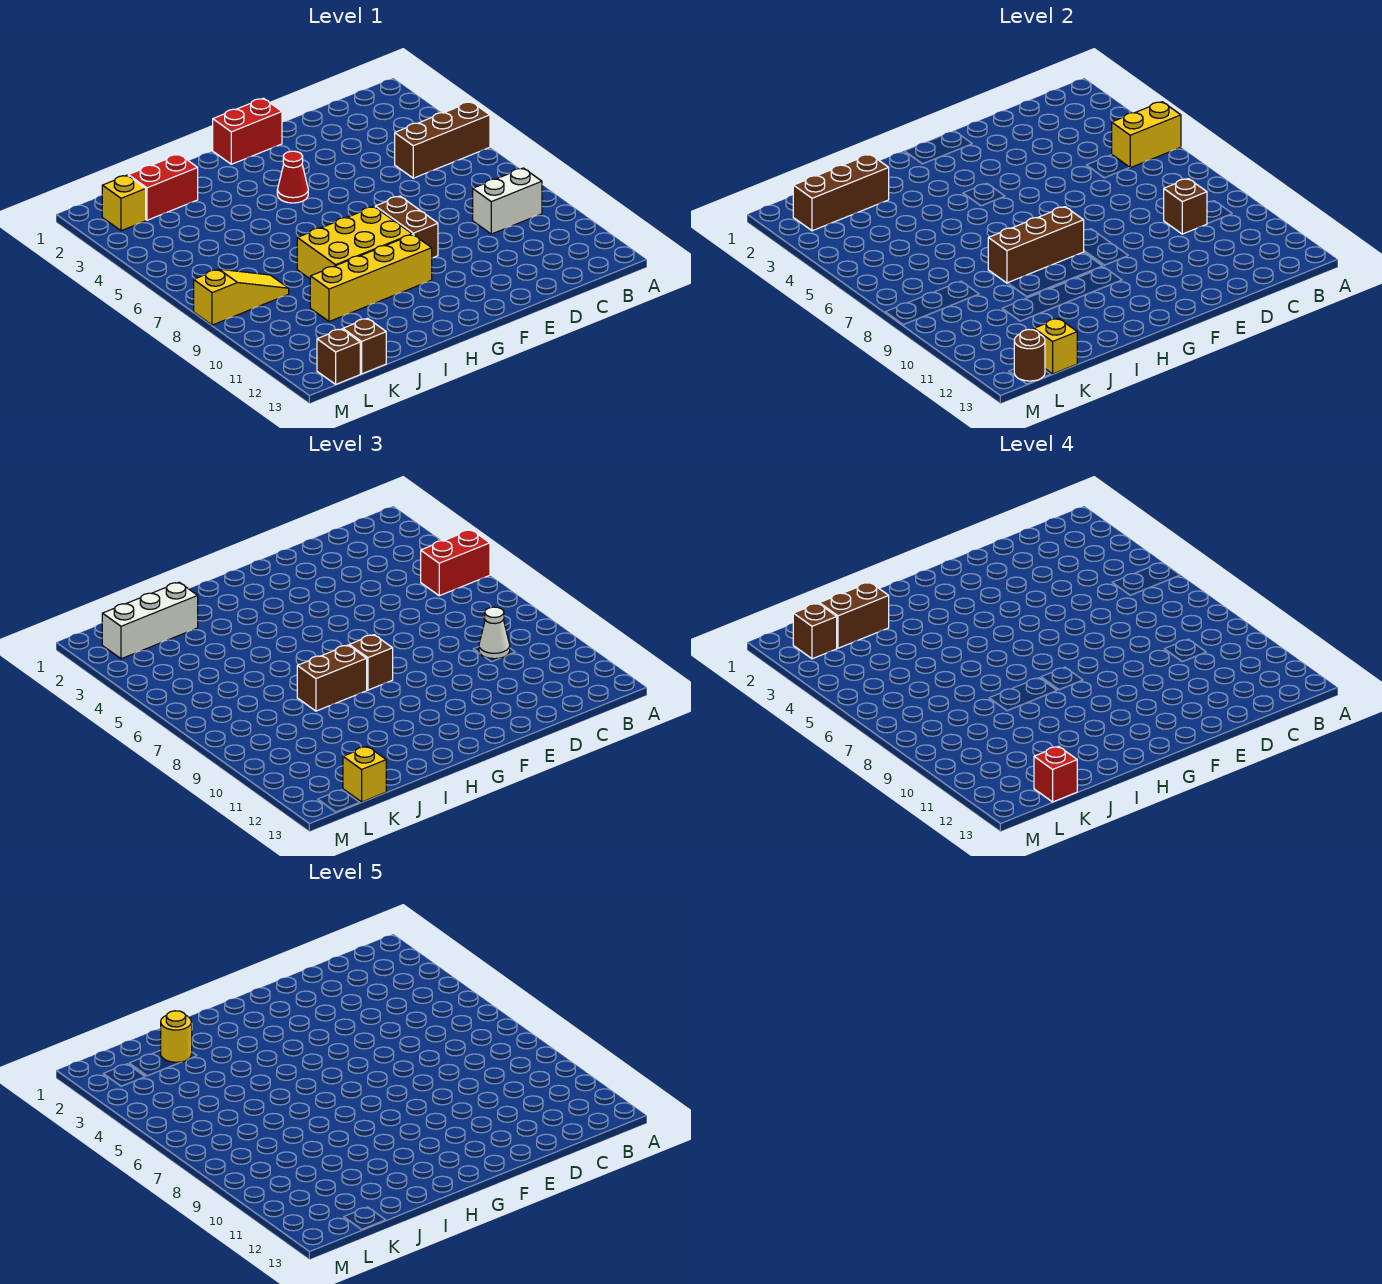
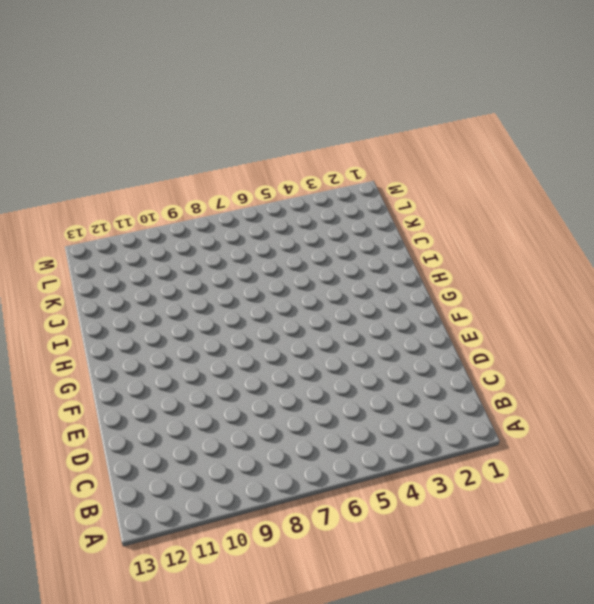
none -> brown brick A5:C5 level 1
none -> white brick B9:C9 level 1
none -> red brick F1:G1 level 1

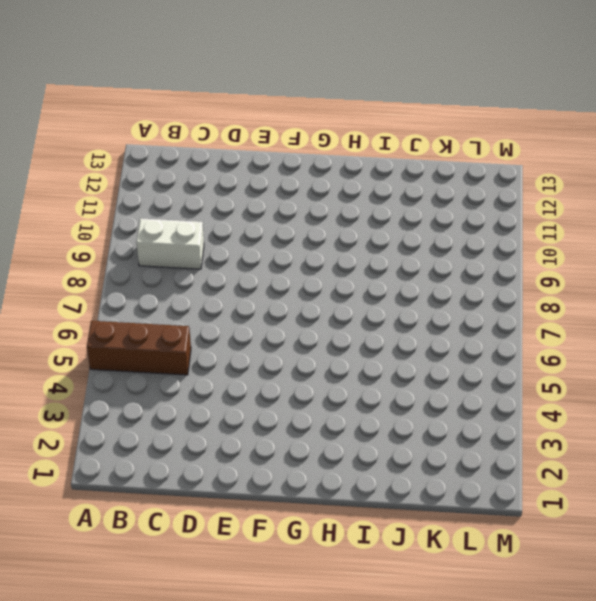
none -> red brick F1:G1 level 1
none -> brown brick F8:F9 level 1
none -> red cone G4 level 1

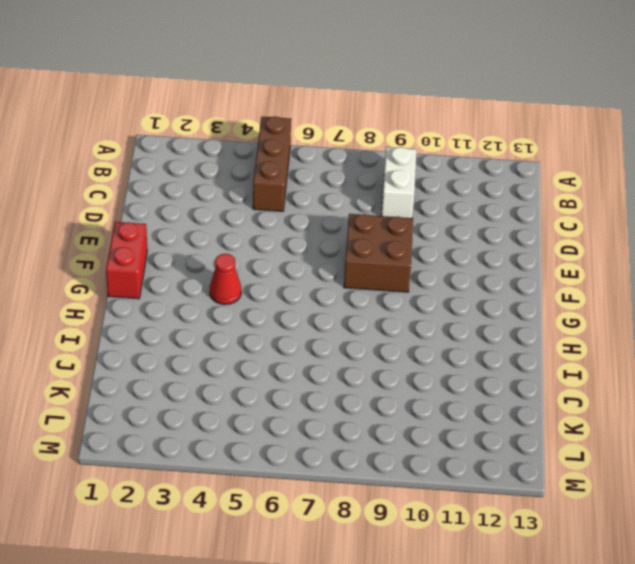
brown brick E8:F9 level 1 -> brown brick F8:F9 level 1
none -> yellow brick G8:I9 level 1
none -> yellow brick G10:J10 level 1
none -> red brick J2:K2 level 1

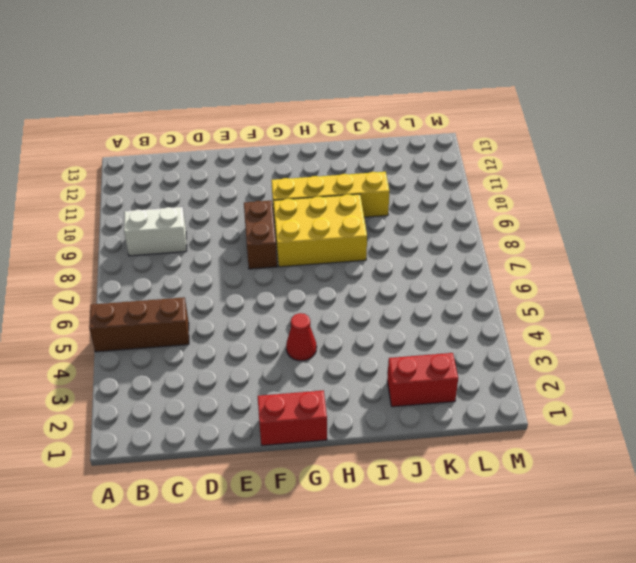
none -> yellow slope K8:M8 level 1 top M
none -> brown brick K13 level 1
none -> yellow brick L2 level 1

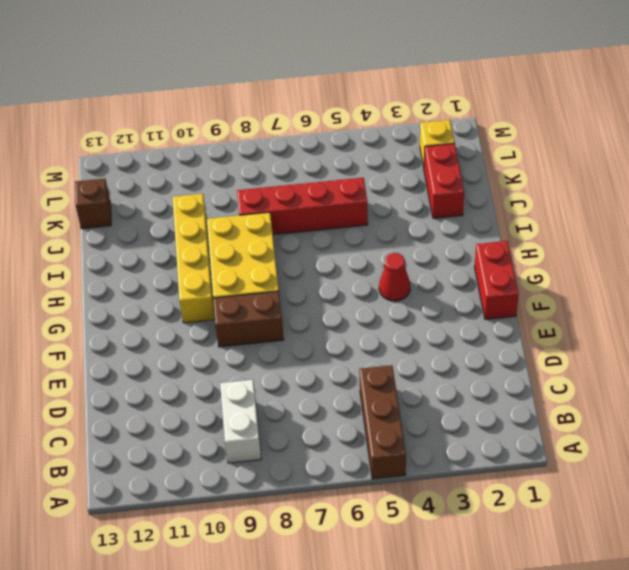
red brick J5:J8 level 1 -> none
none -> yellow slope K8:M8 level 1 top M
none -> brown brick L13 level 1
none -> yellow brick A5:B5 level 2

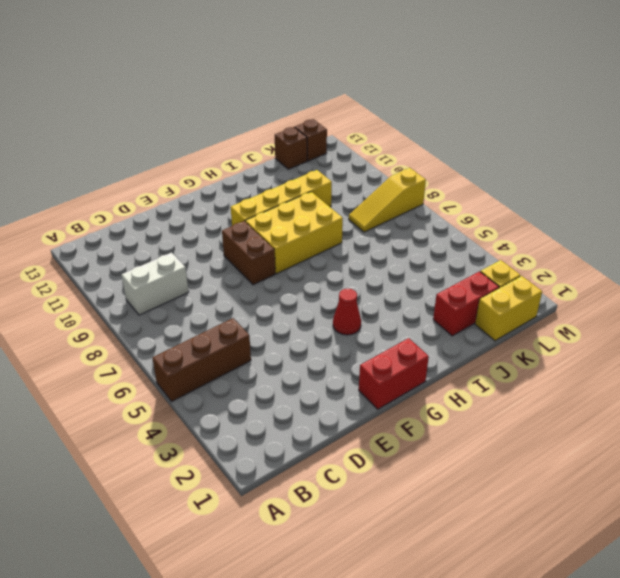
yellow brick K1:L1 level 1 -> yellow brick A5:B5 level 2
none -> brown brick C9 level 2
none -> brown brick G8:I8 level 2
none -> brown brick J2:L2 level 2

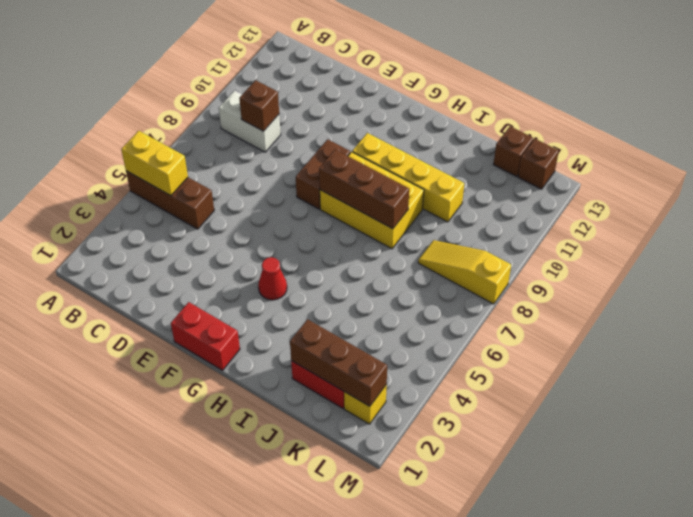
none -> yellow brick K13 level 2
none -> brown round brick L13 level 2
none -> red brick A5:B5 level 3

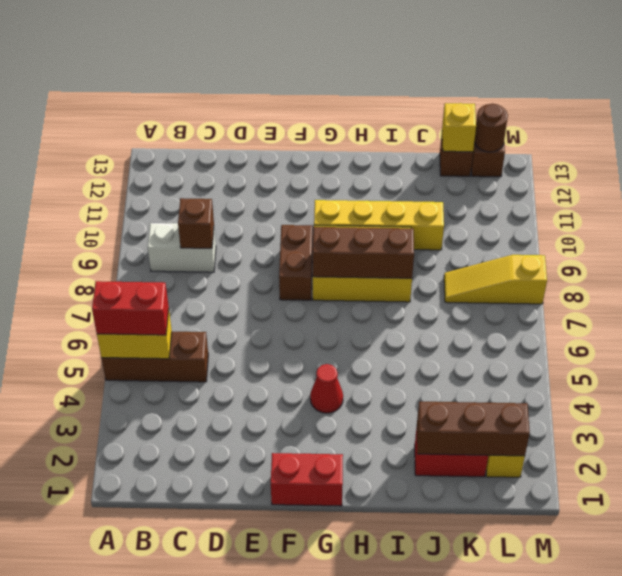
none -> white cone C9 level 3
none -> brown brick G8 level 3
none -> brown brick H8:I8 level 3

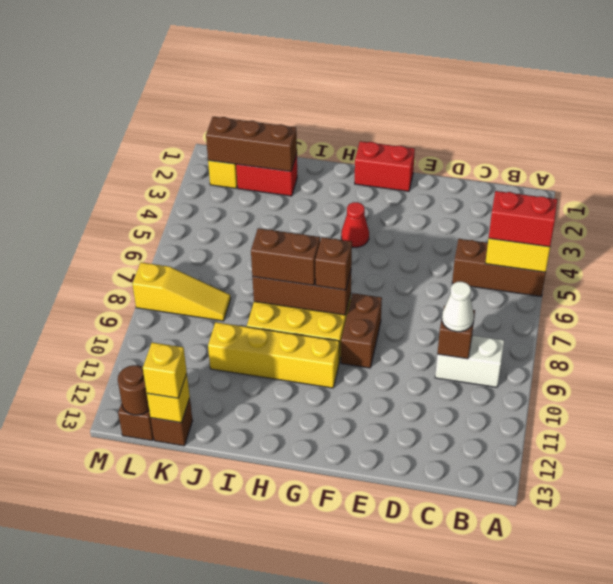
none -> white brick J2:L2 level 3
none -> brown brick J2:K2 level 4
none -> red brick K13 level 4

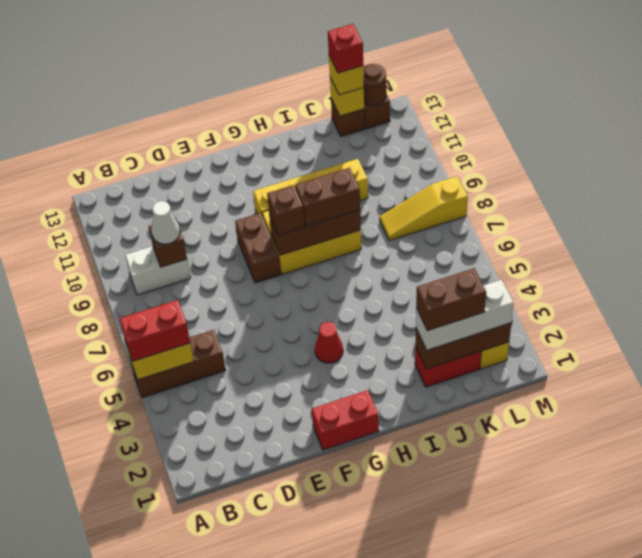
none -> brown brick L2 level 4
none -> yellow round brick J2 level 5

